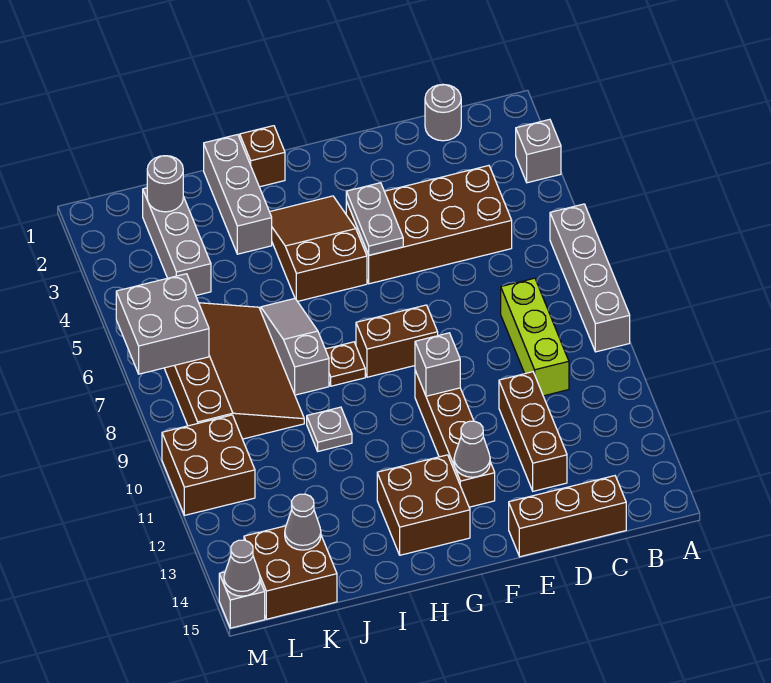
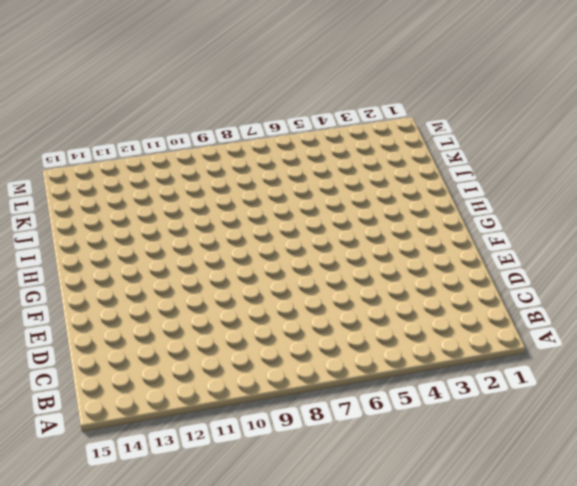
none -> grey brick A3 level 1
none -> grey brick A6:A9 level 1
none -> grey round brick C1 level 1

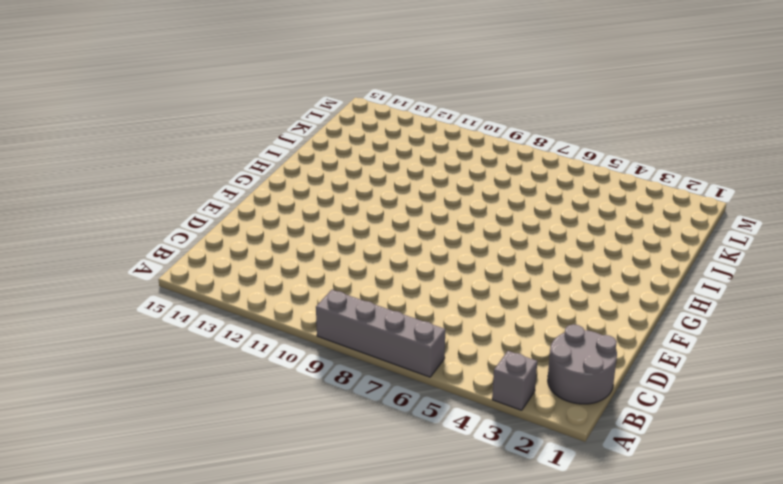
grey round brick B1:C2 level 1 -> grey round brick C1 level 1
none -> brown brick C4:F5 level 1
none -> lime brick C8:C10 level 1
none -> brown brick C15:E15 level 1

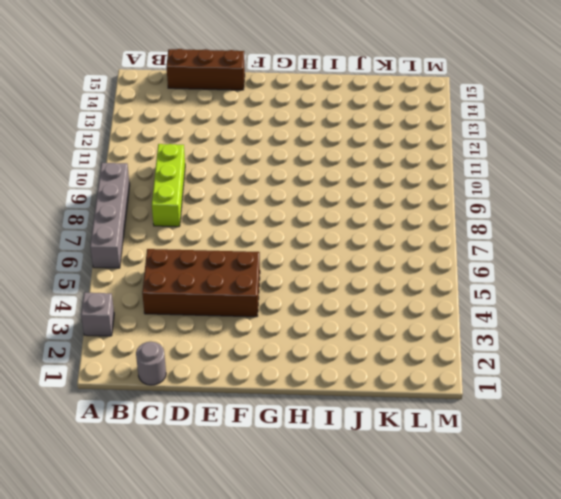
none -> brown brick D11:D13 level 1
none -> brown brick F8:G8 level 1
none -> brown brick F10:F13 level 1

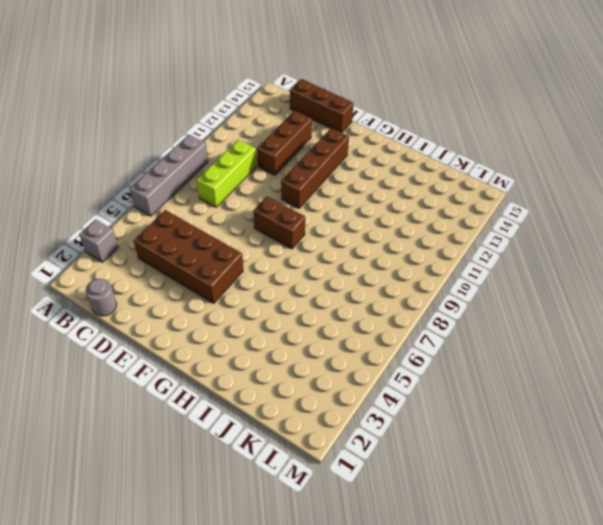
none -> brown slope G3:H5 level 1 top 5
none -> brown brick G13:H14 level 1
none -> brown brick H1 level 1

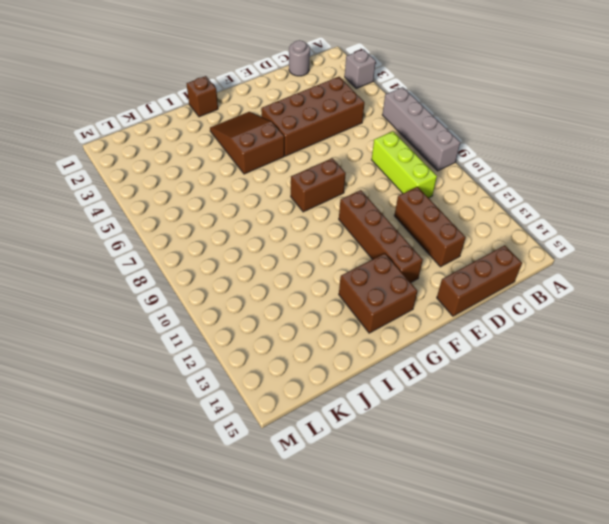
none -> brown plate H8 level 1
none -> grey brick I1:I3 level 1
none -> grey slope I6:I8 level 1 top 8

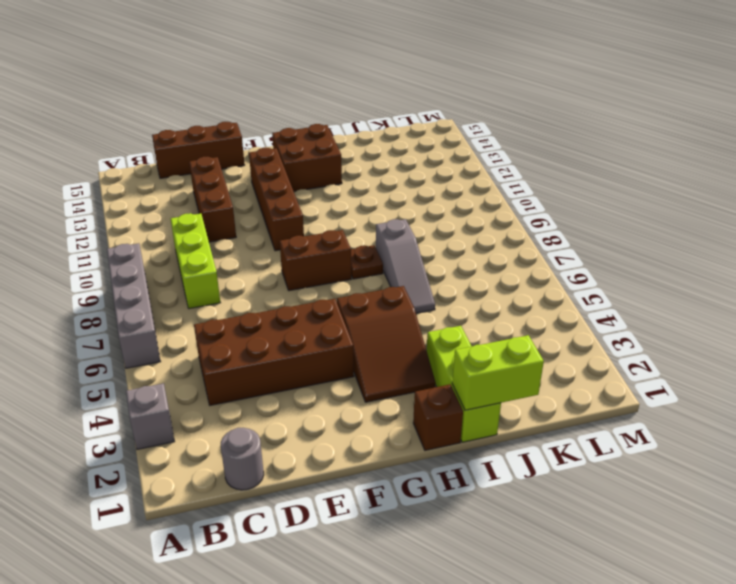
lime brick I1:I3 level 1 -> grey brick I1:I3 level 1
lime brick I1:J1 level 2 -> none
none -> grey plate I10 level 1
none -> brown slope J6:L9 level 1 top L
none -> grey brick K2:K4 level 1

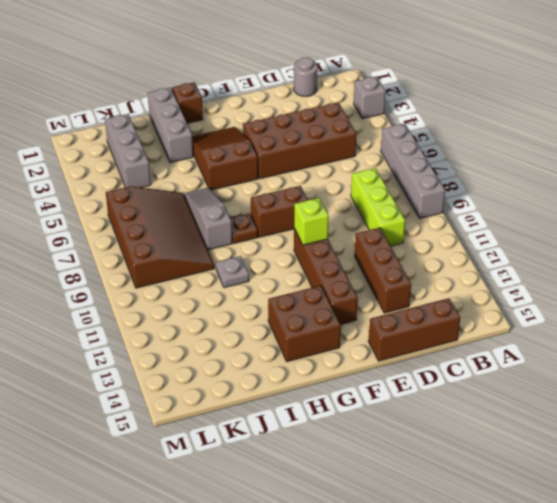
lime brick F10 level 2 -> grey brick F10 level 2
none -> brown brick K14:L15 level 1
none -> brown brick L10:M11 level 1
none -> grey brick M15 level 1

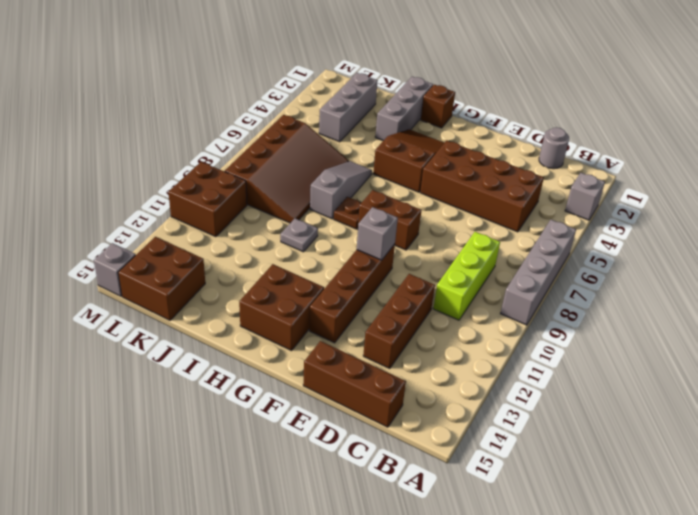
none -> grey plate F4:F5 level 2
none -> grey cone F13 level 2
none -> grey round brick K2 level 2

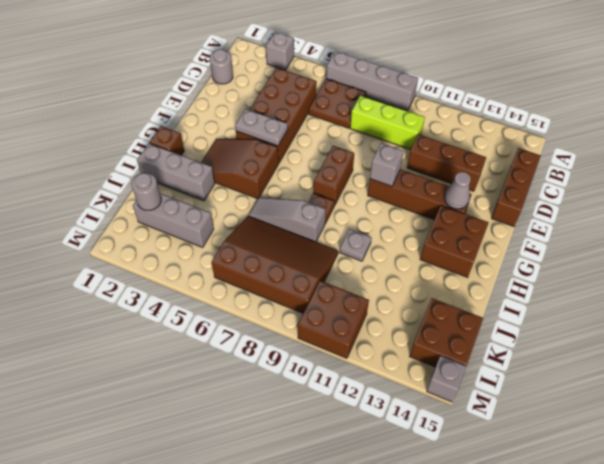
brown plate B6:C7 level 1 -> none
none -> grey cone K14 level 2
none -> grey brick L6:M7 level 2
none -> grey cone M15 level 2

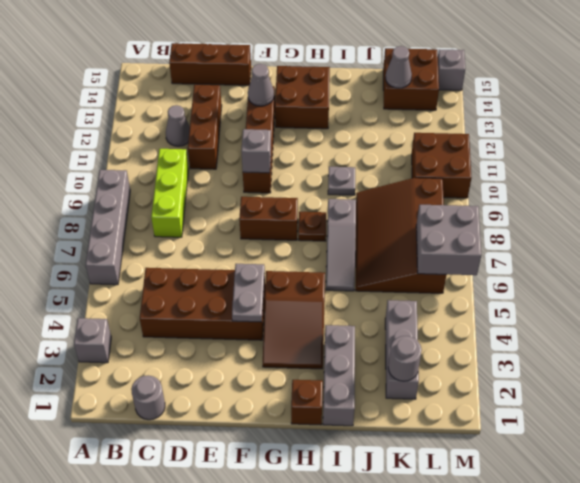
grey cone C12 level 1 -> grey cone M15 level 2

